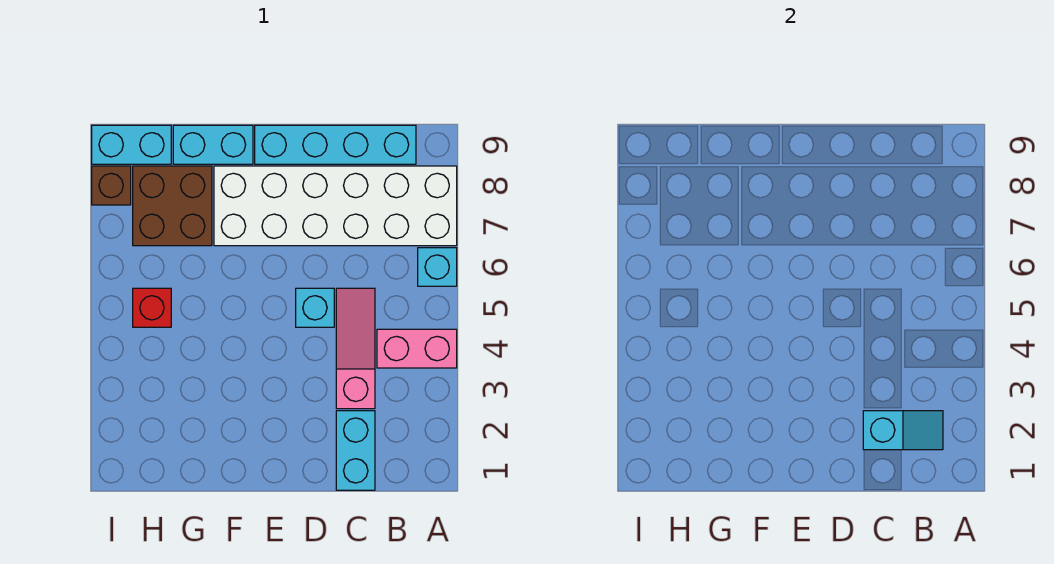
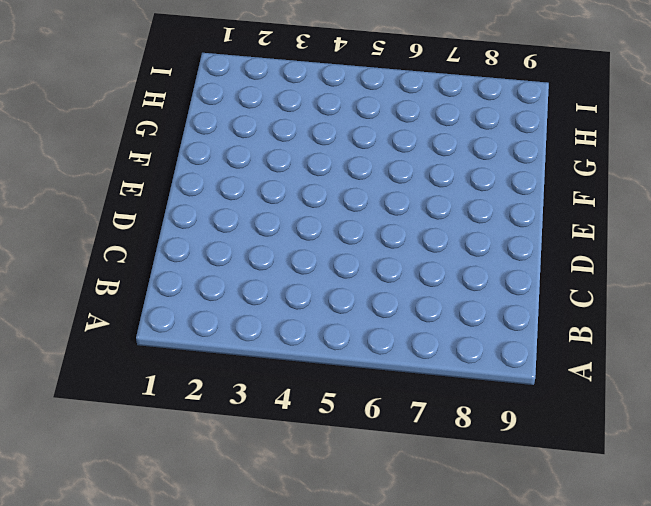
none -> pink brick A4:B4 level 1
none -> cyan brick A6 level 1
none -> white brick A7:F8 level 1

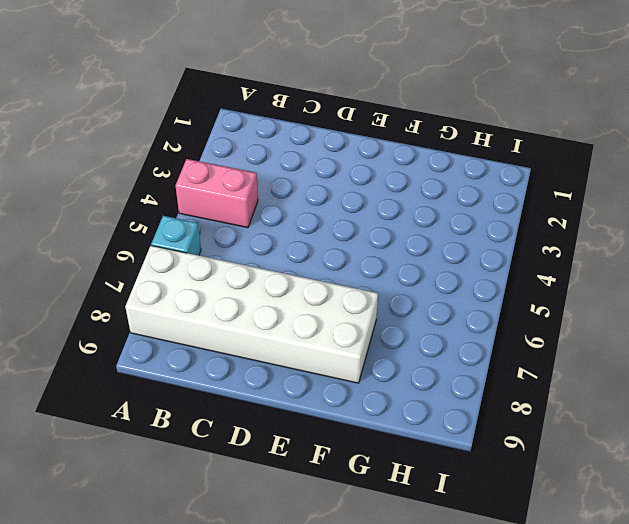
none -> cyan brick B9:E9 level 1
none -> cyan brick C1:C2 level 1
none -> pink slope C3:C5 level 1 top 3

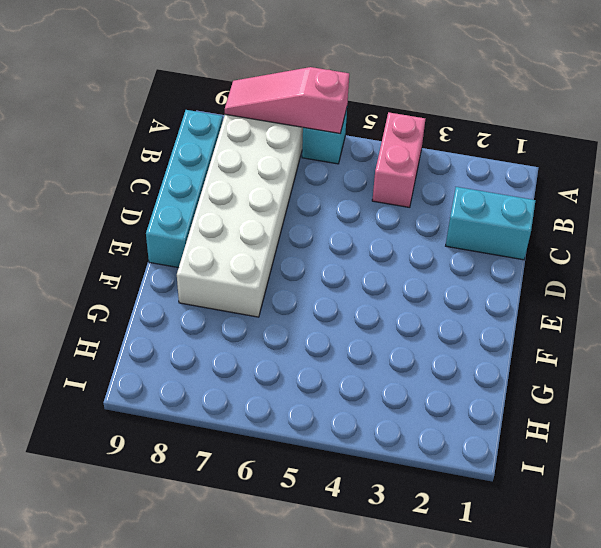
pink slope A6:A8 level 2 top 6 -> pink slope C3:C5 level 1 top 3
none -> cyan brick D5 level 1
none -> cyan brick F9:G9 level 1
none -> brown brick G7:H8 level 1

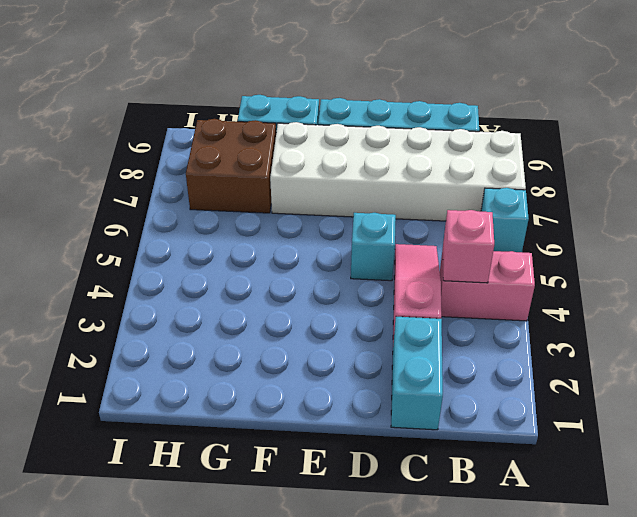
pink brick B4 level 2 -> none
none -> red brick H5 level 1
none -> cyan brick H9:I9 level 1
none -> brown brick I8 level 1

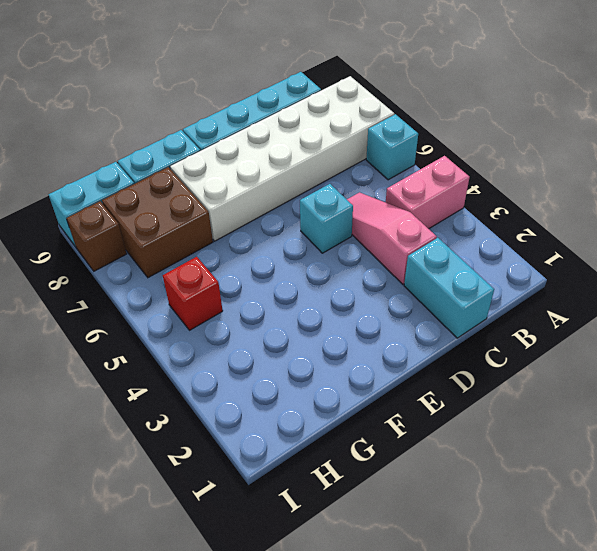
none -> cyan slope B2:C2 level 2 top C

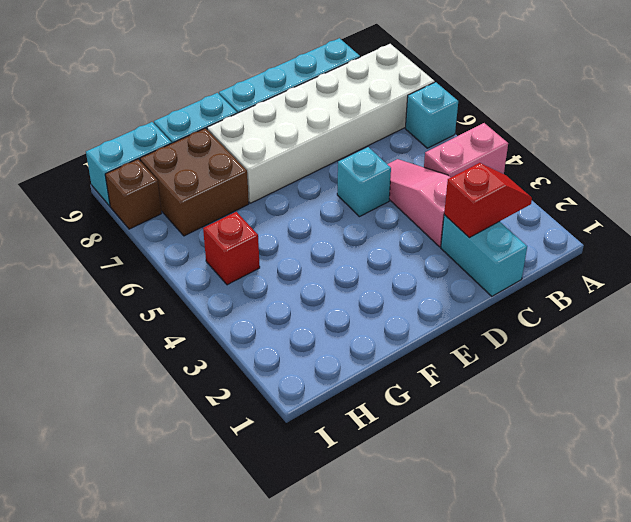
red slope B2:C2 level 2 top C -> cyan slope B2:C2 level 2 top C

